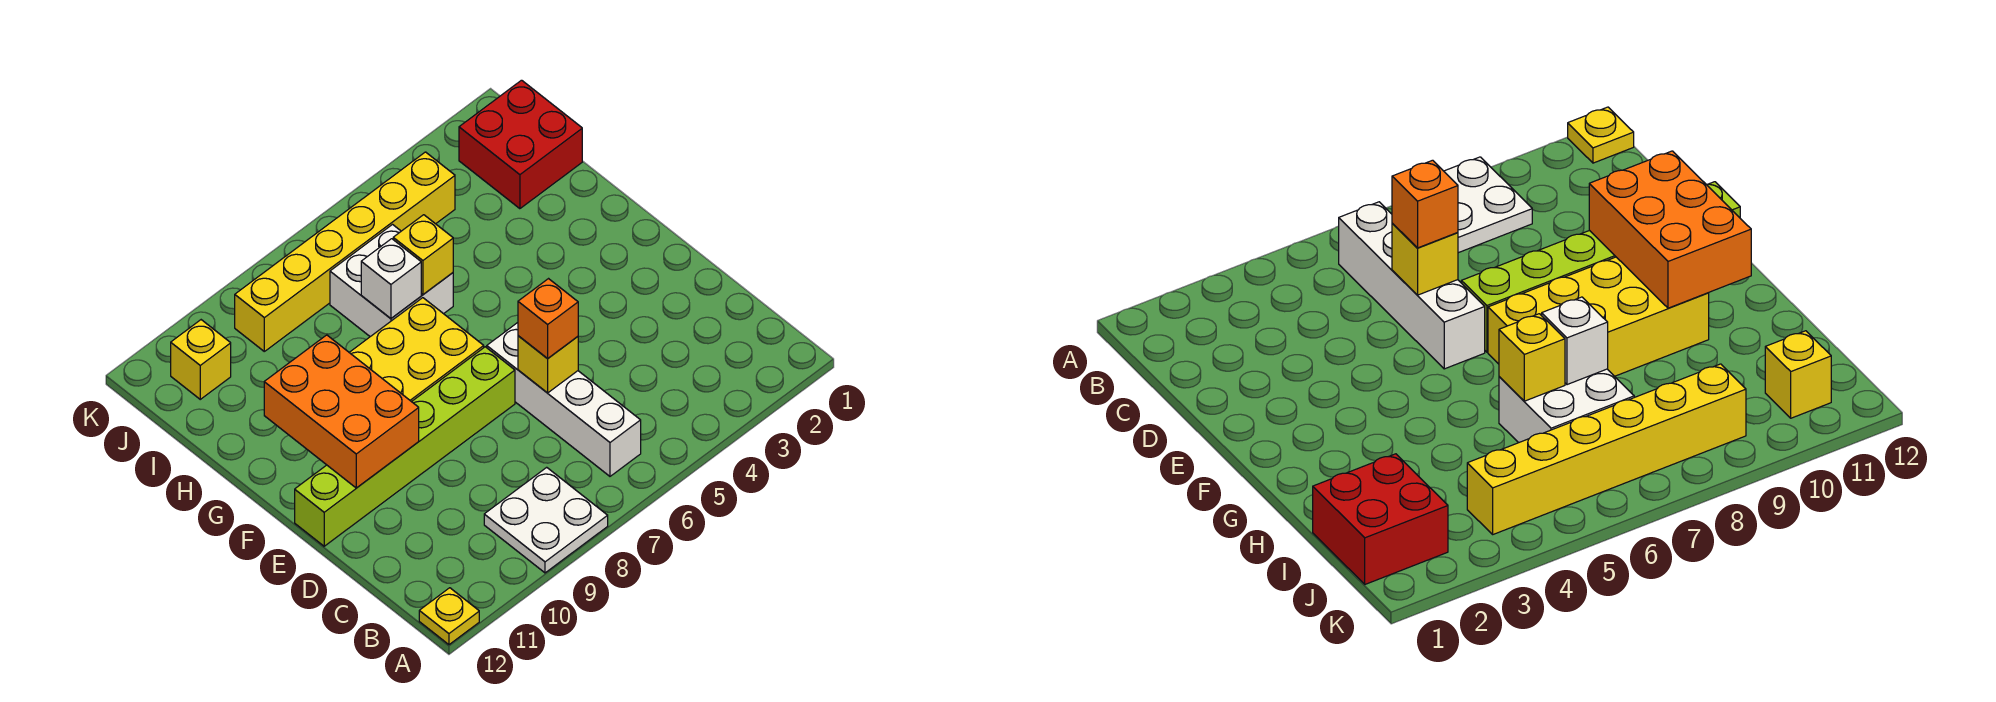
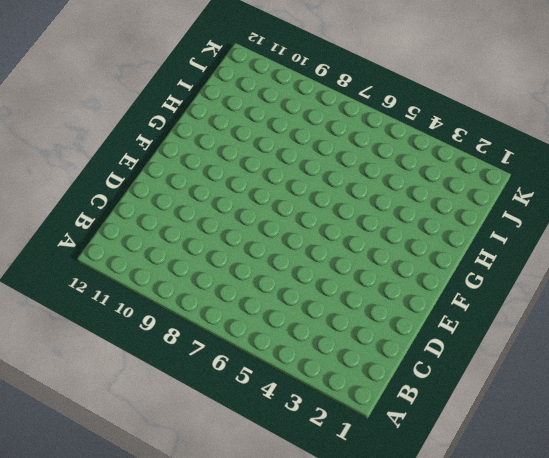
none -> white plate A8:B9 level 1
none -> yellow plate A12 level 1
none -> white brick B6:E6 level 1

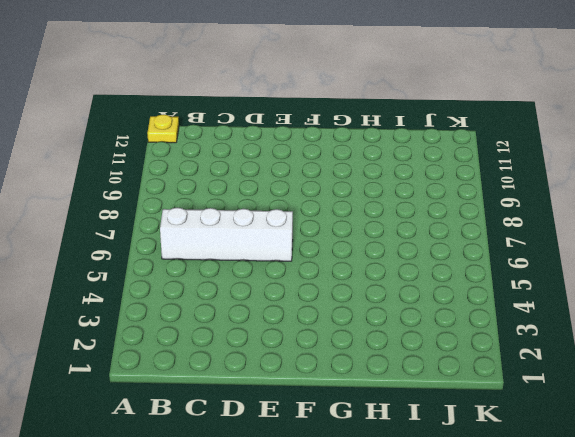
none -> white plate A8:B9 level 1
none -> lime brick E7:E12 level 1
none -> yellow brick F7:G10 level 1

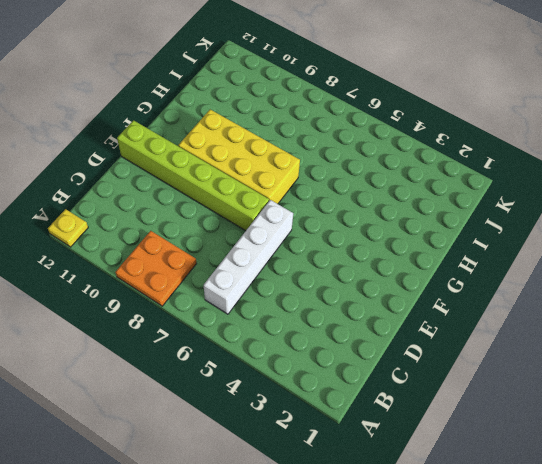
orange plate A8:B9 level 1 -> white plate A8:B9 level 1
none -> white brick H6:I7 level 1
none -> red brick I1:J2 level 1
none -> yellow brick J4:J9 level 1

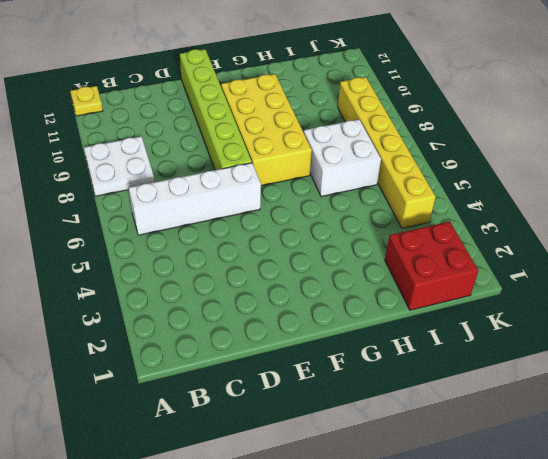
none -> yellow brick J11 level 1
none -> yellow brick D6 level 2
none -> orange brick E10:G11 level 2

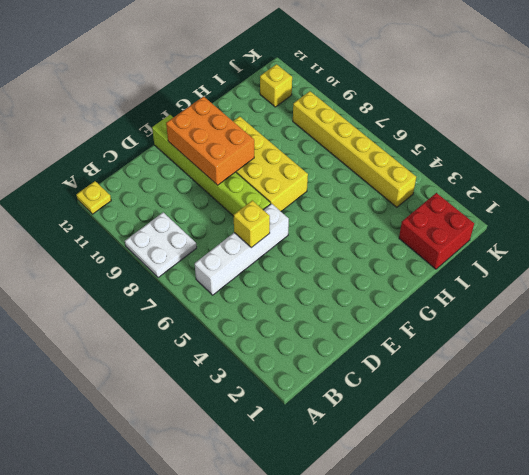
orange brick E9:F11 level 2 -> orange brick E10:G11 level 2
none -> white brick H6:I7 level 1
none -> yellow brick H6 level 2
none -> white brick H7 level 2

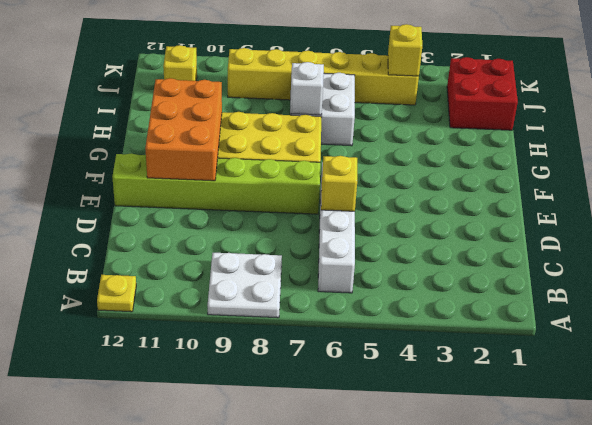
yellow brick J4 level 2 -> yellow brick H6 level 2
none -> orange brick D6 level 3

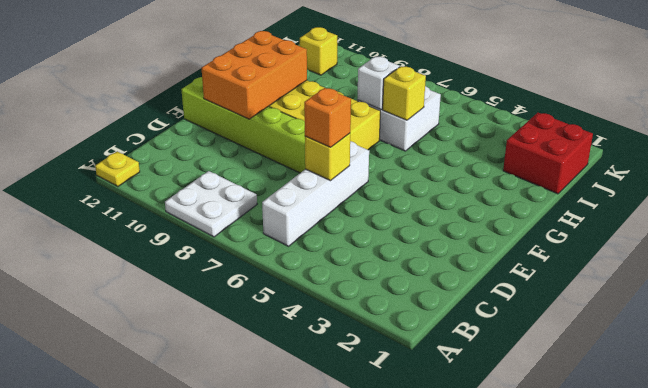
none -> yellow brick J4:J9 level 1

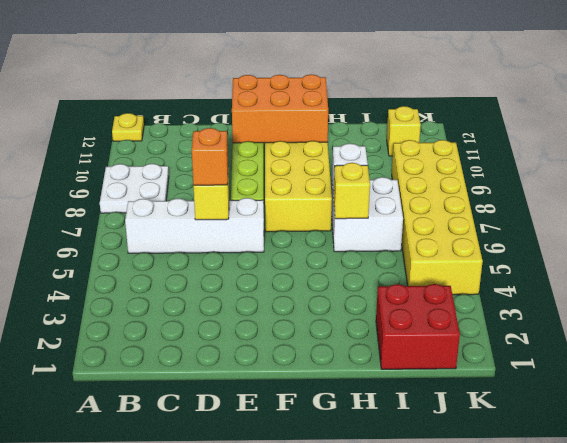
yellow brick J4:K9 level 1 -> yellow brick J4:J9 level 1

